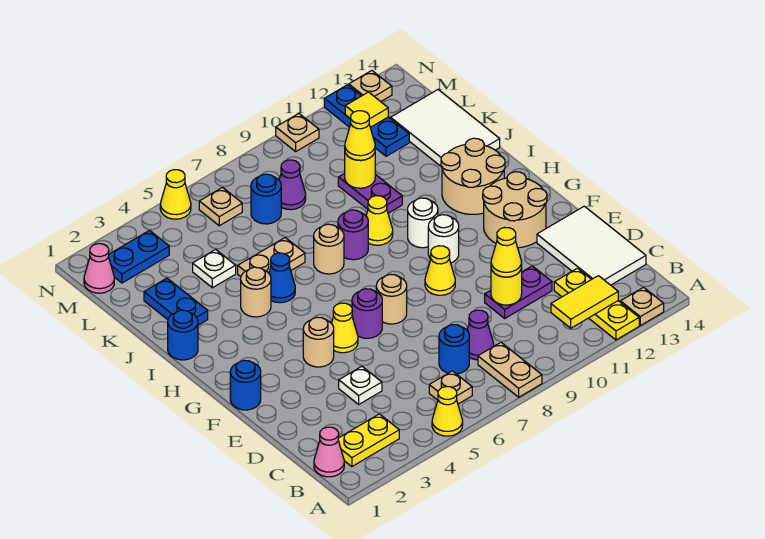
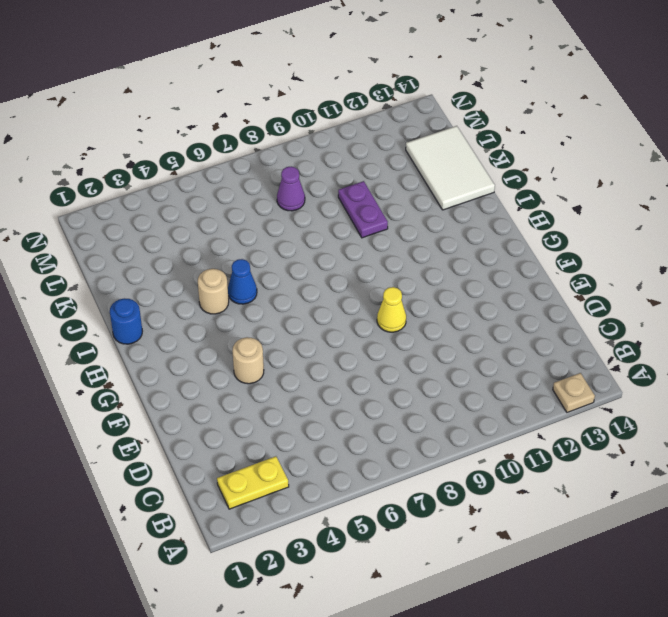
none -> yellow cone A5 level 1
none -> tan plate A8:B8 level 1
none -> yellow plate A12:C12 level 1
none -> pink cone B1 level 1

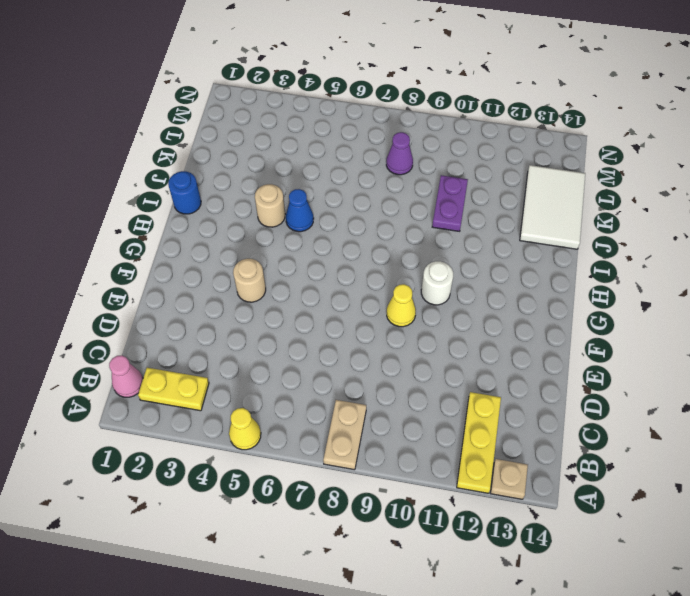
none -> tan plate B6 level 1
none -> blue round brick C7 level 1
none -> purple cone C8 level 1
none -> white tile C13:E14 level 1

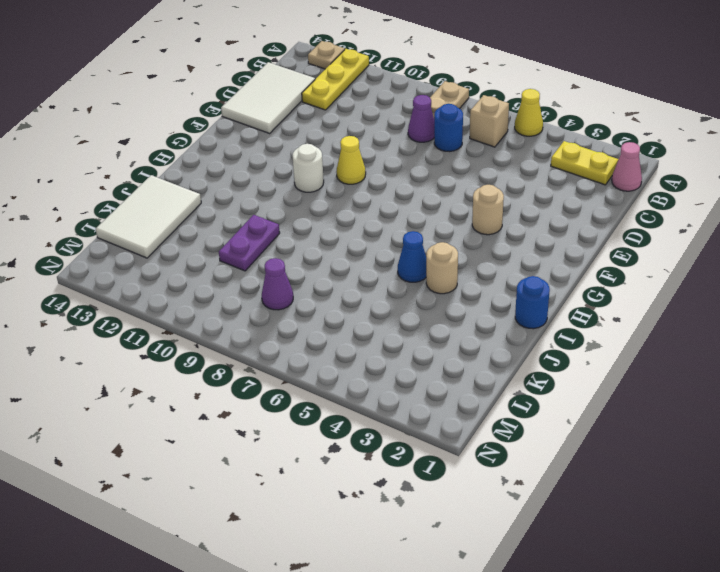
tan brick B6 level 1 -> tan plate B6 level 1
none -> white plate D4 level 1
none -> purple plate D10:D11 level 1
none -> blue round brick F1 level 1
none -> yellow cone F5 level 1

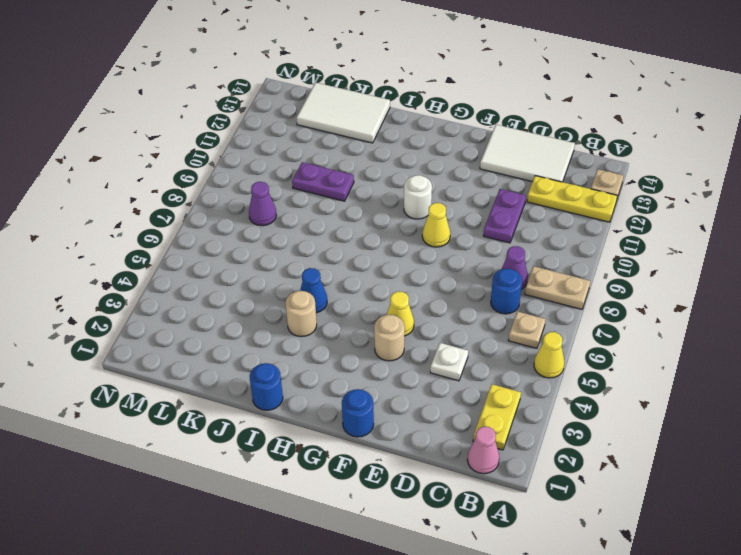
none -> purple round brick F6 level 1
none -> tan round brick F7 level 1
none -> tan round brick F12:G13 level 1
none -> white round brick H10 level 1

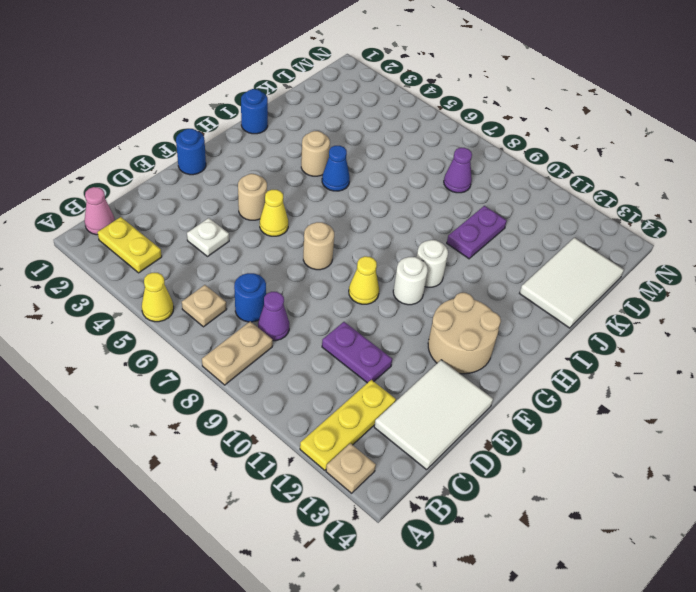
none -> purple round brick F6 level 1
none -> tan round brick H12:I13 level 1
none -> tan round brick I7 level 1
none -> purple round brick I8 level 1

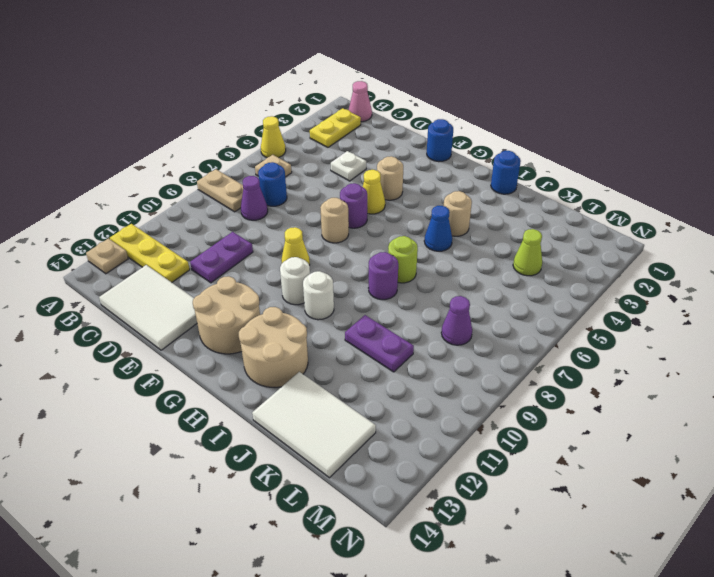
lime round brick I7 level 1 -> tan round brick I7 level 1
lime cone L4 level 1 -> none
none -> yellow cone I9 level 1
none -> blue plate J2:K2 level 1
none -> tan plate J5:J6 level 1
none -> white plate K4 level 1

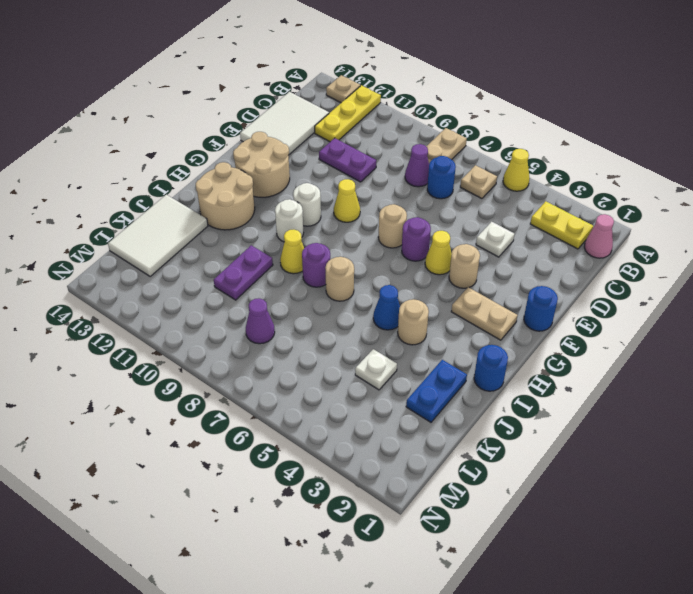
tan plate G2:G3 level 1 -> tan plate J5:J6 level 1
none -> blue round brick L7 level 1
none -> blue plate L12:N12 level 1
none -> pink cone M1 level 1
none -> blue plate M2:M3 level 1

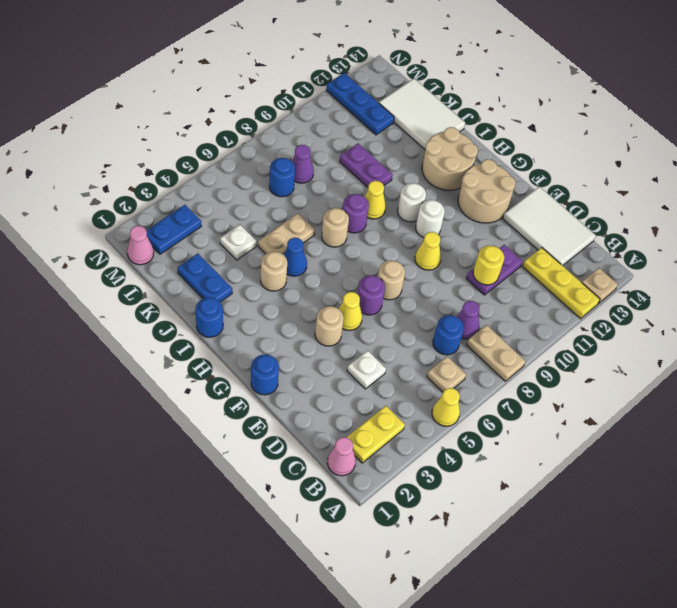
none -> tan plate M6 level 1
none -> yellow cone N5 level 1
none -> tan plate N10 level 1
none -> tan plate N13 level 1

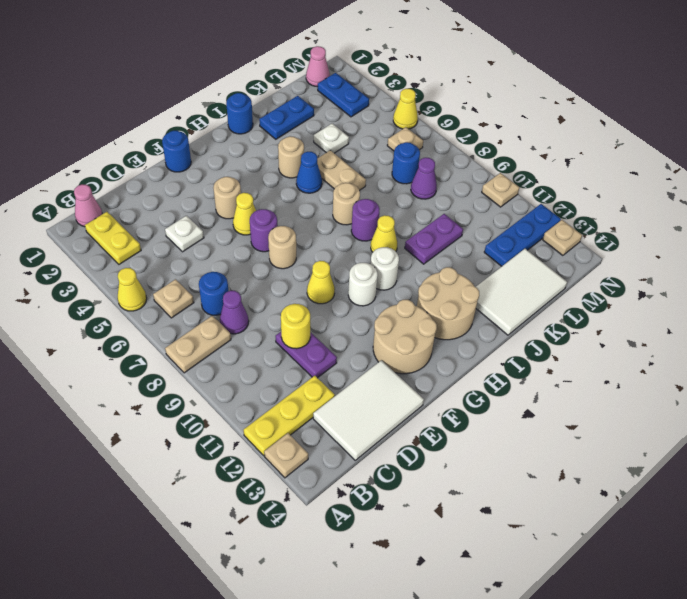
none -> yellow tile B11:B12 level 2
none -> yellow round brick K10 level 2
none -> yellow tile M12 level 2
none -> yellow cone D10 level 3

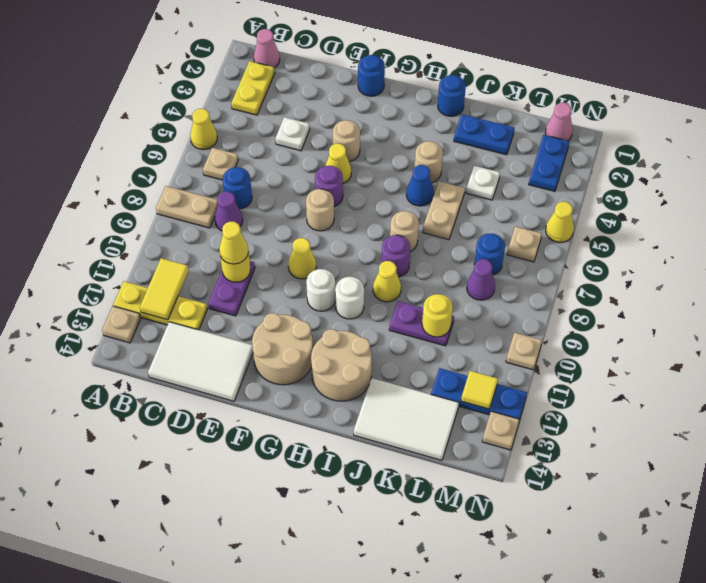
none -> yellow cone K10 level 3

